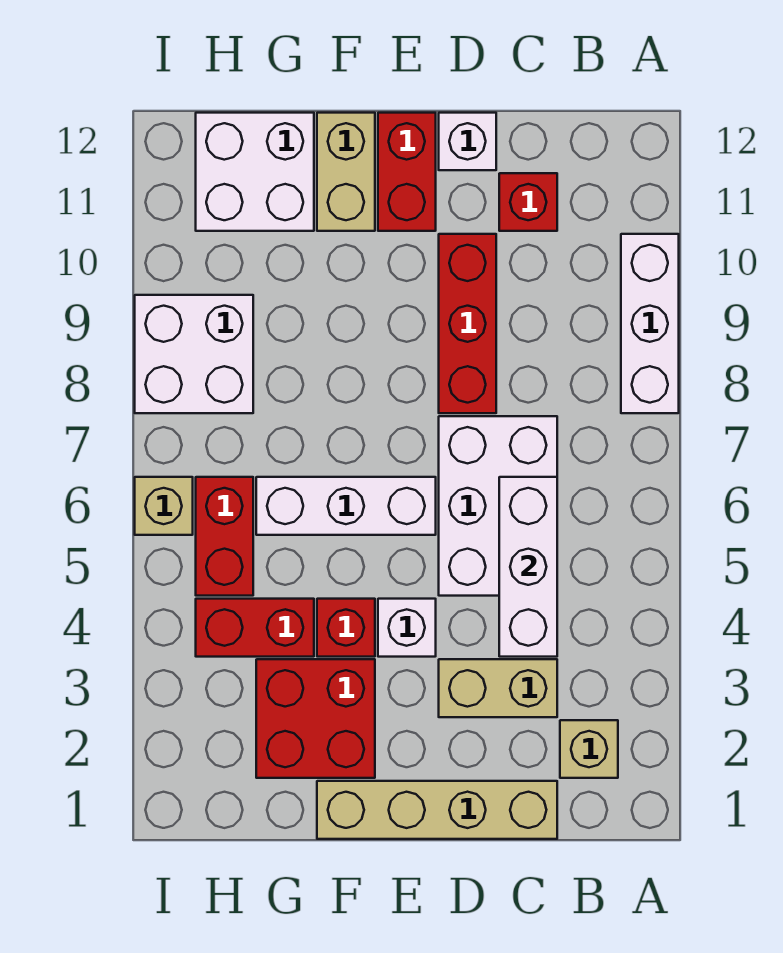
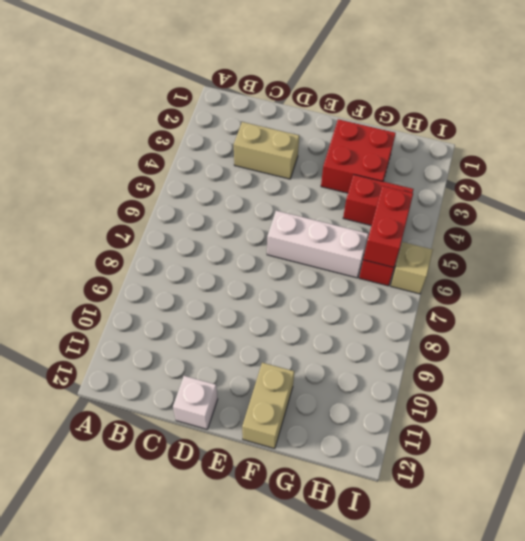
red brick H5:H6 level 2 -> red brick E11:E12 level 1
none -> white brick A8:A10 level 1
none -> tan brick B2 level 1
none -> tan brick C1:F1 level 1

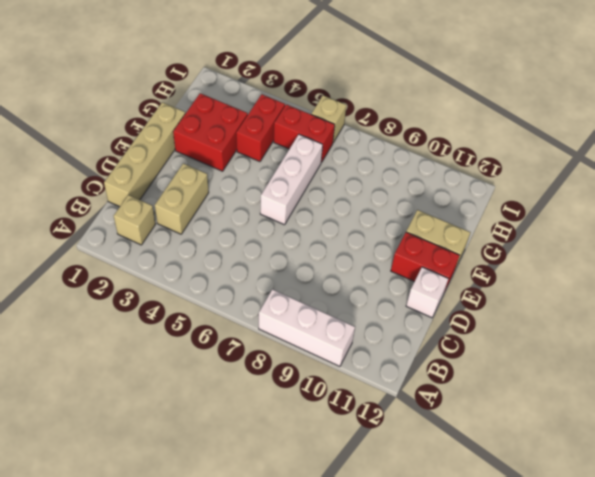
none -> white brick C5:D7 level 1
none -> red brick C11 level 1
none -> red brick D8:D10 level 1

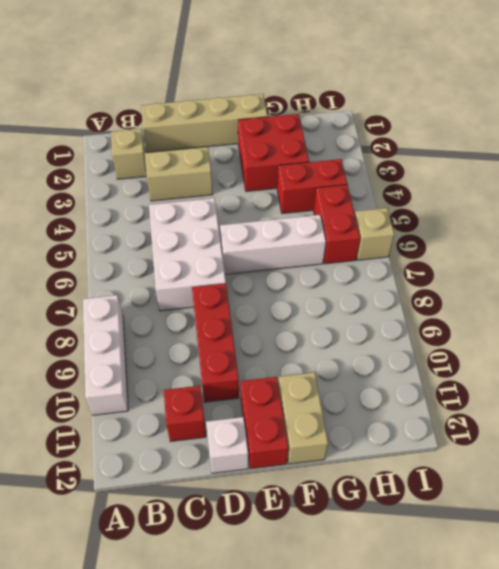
none -> white brick E4 level 1
none -> red brick F4 level 1
none -> white brick G11:H12 level 1

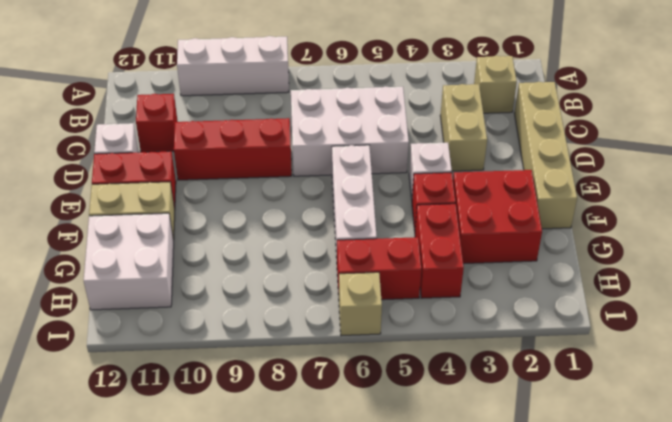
none -> white brick H8:I9 level 1
none -> white brick C4:C6 level 2

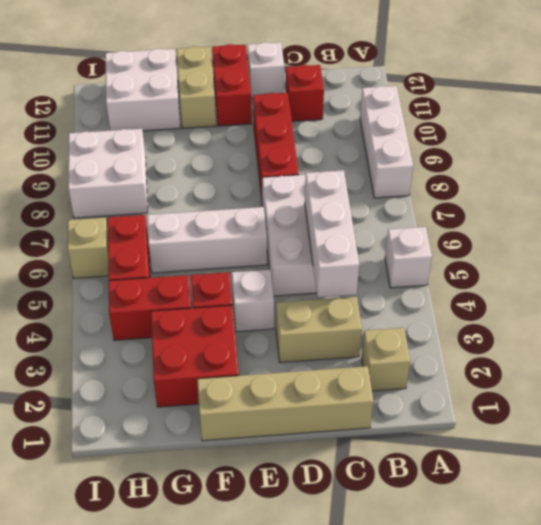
white brick A5 level 1 -> none

